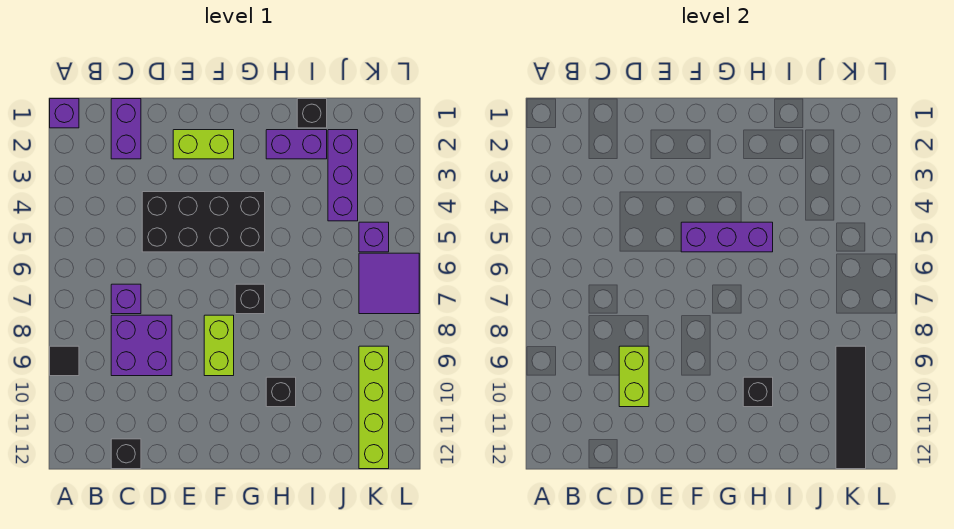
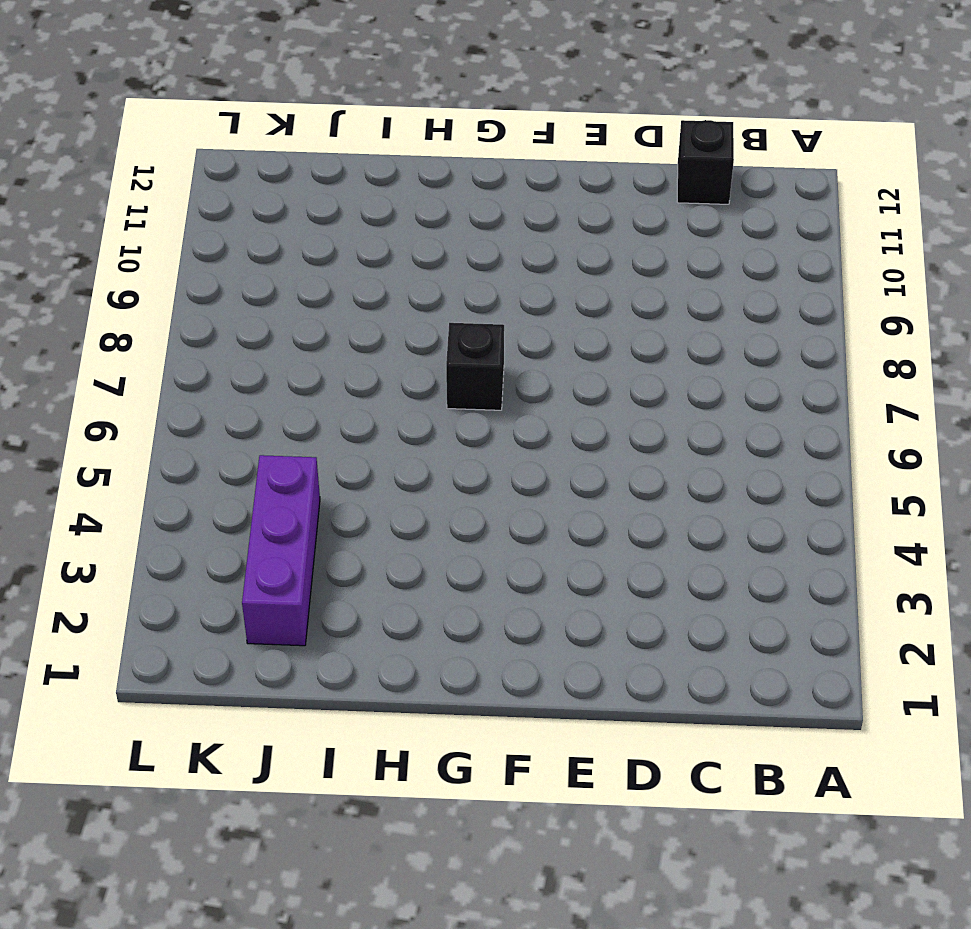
none -> purple brick A1 level 1
none -> black tile A9 level 1
none -> purple brick C1:C2 level 1

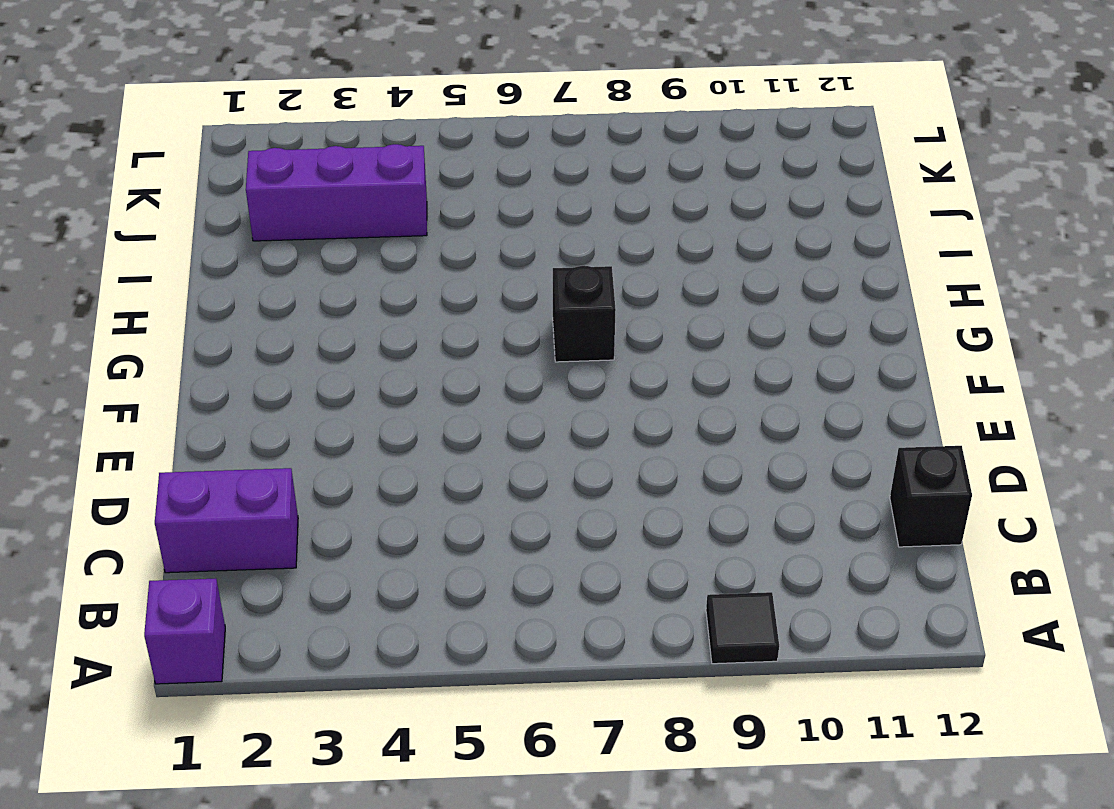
none -> purple brick C7 level 1
none -> purple brick C8:D9 level 1
none -> black brick D4:G5 level 1

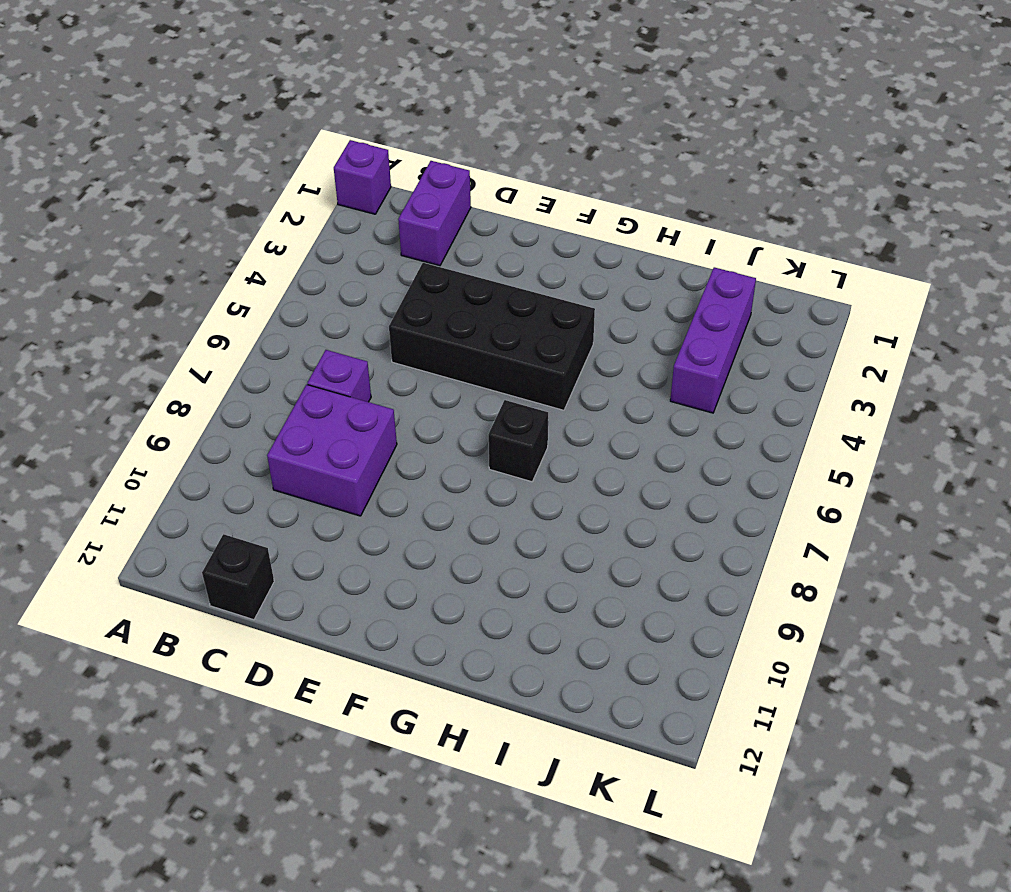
none -> black tile A9 level 1
none -> lime brick E2:F2 level 1
none -> lime brick F8:F9 level 1

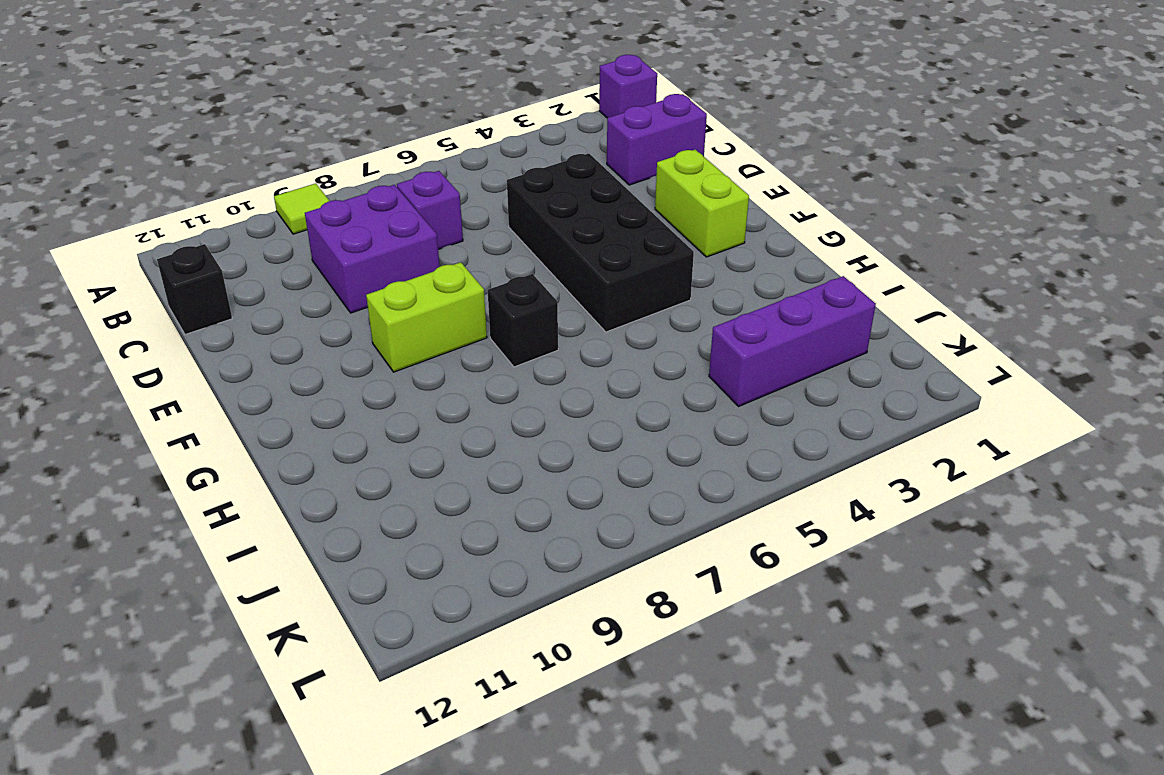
lime tile A9 level 1 -> black tile A9 level 1
none -> purple brick H2:I2 level 1
none -> black brick H10 level 1
none -> black brick I1 level 1

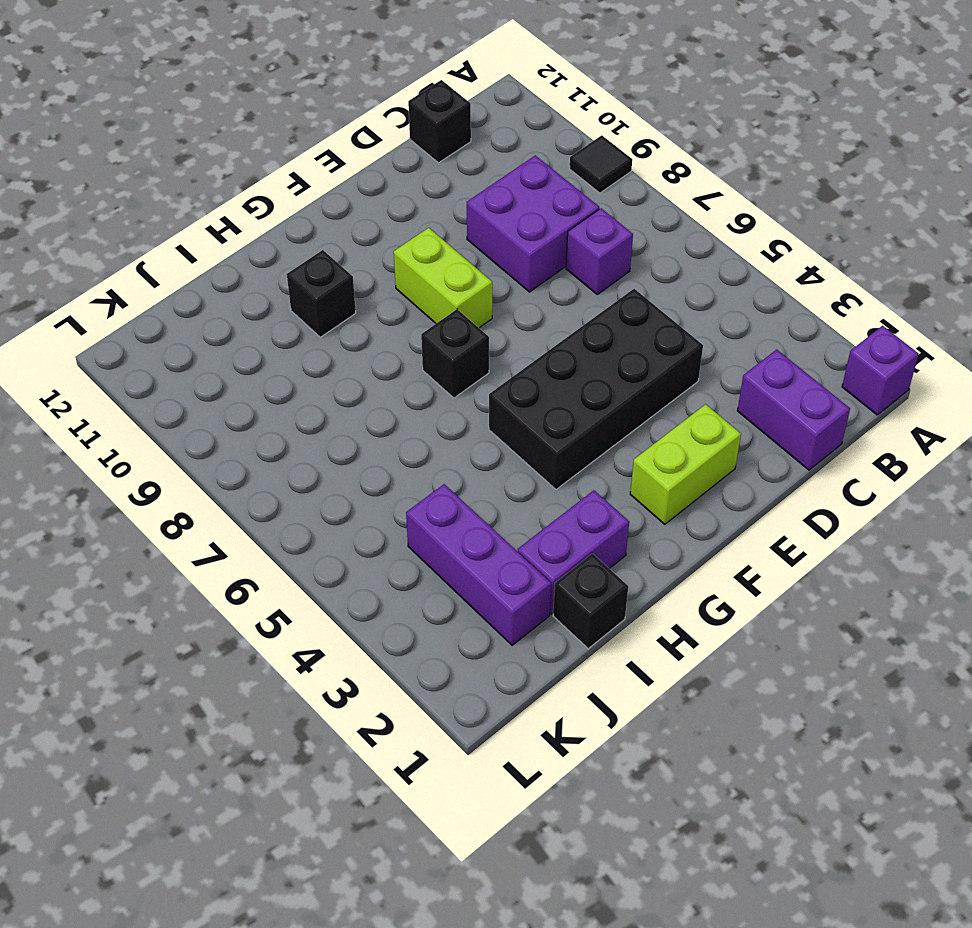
none -> purple brick K5 level 1
none -> purple tile K6:L7 level 1
none -> lime brick K9:K12 level 1

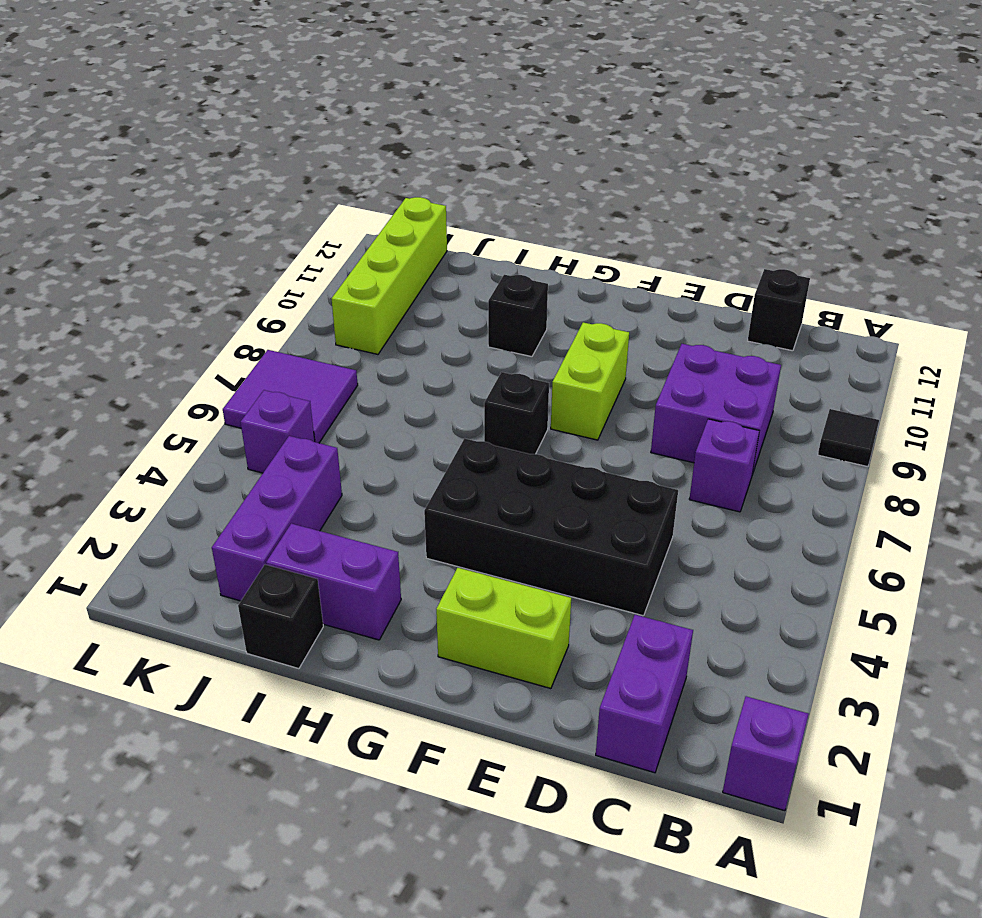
none -> lime brick D9:D10 level 2
none -> purple brick F5:H5 level 2
none -> black brick H10 level 2

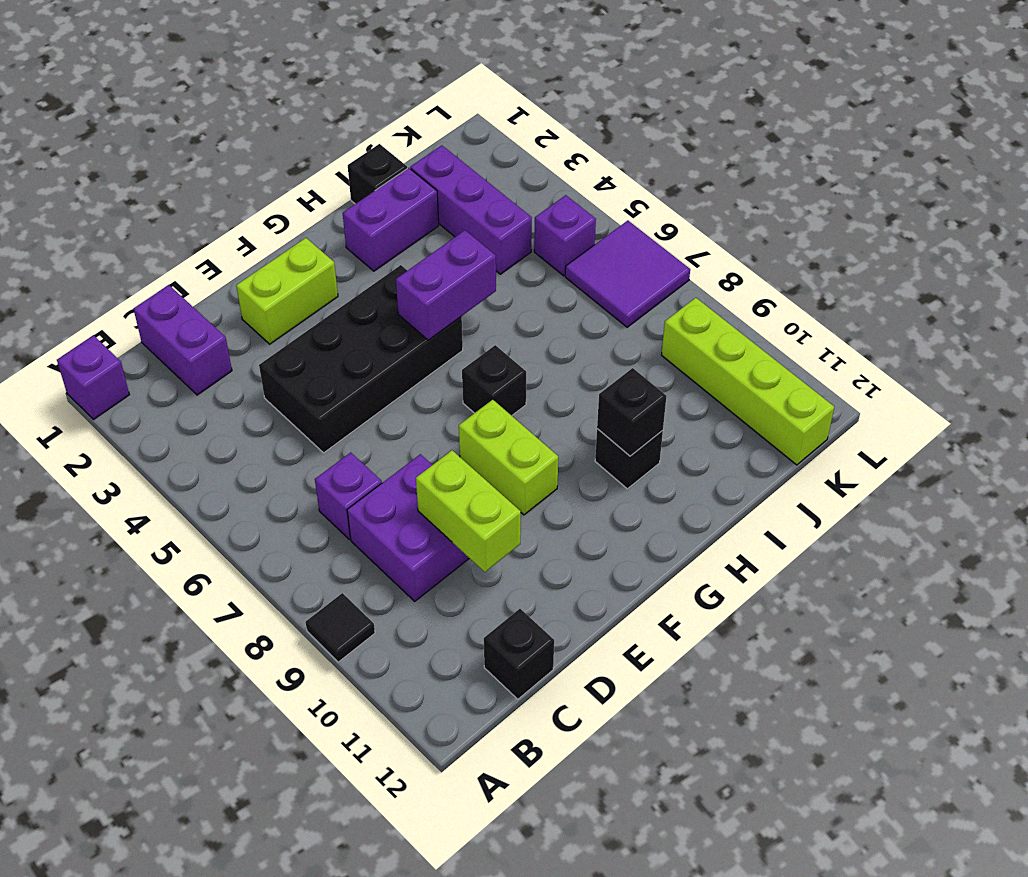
purple brick G5:H5 level 2 -> purple brick F5:H5 level 2
none -> black tile K9:K12 level 2

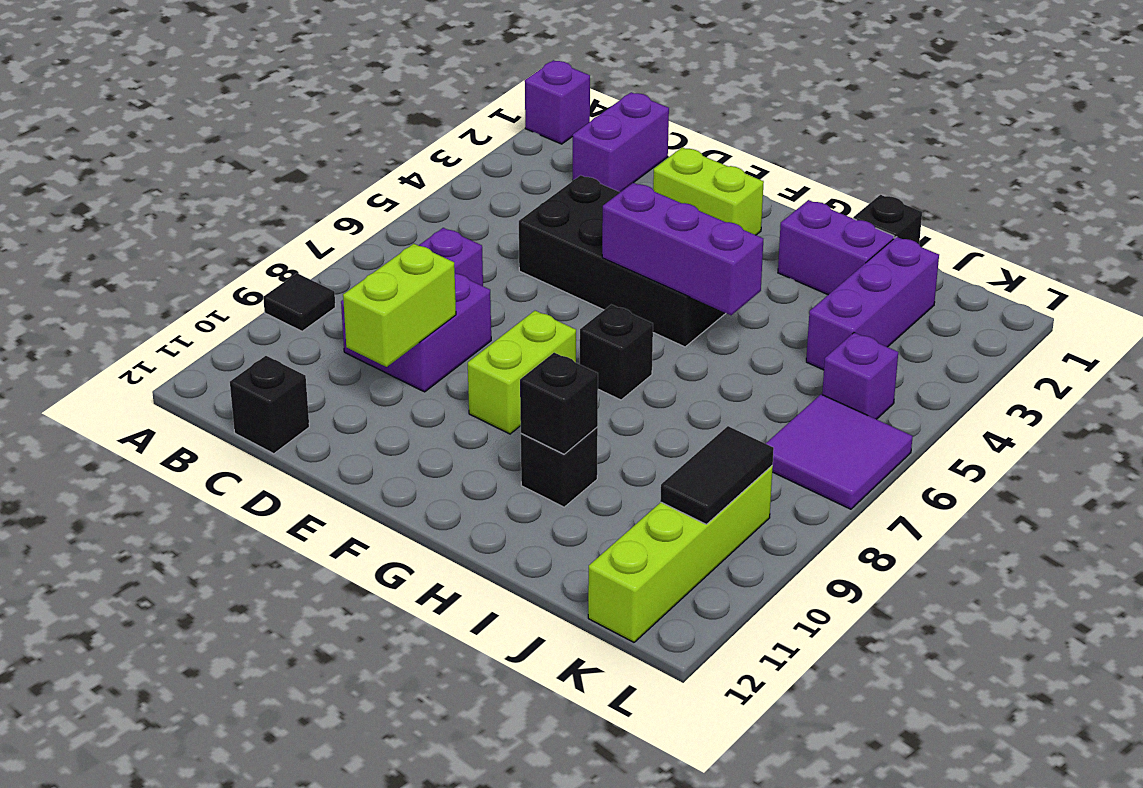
black tile K9:K10 level 2 -> black tile K9:K12 level 2

